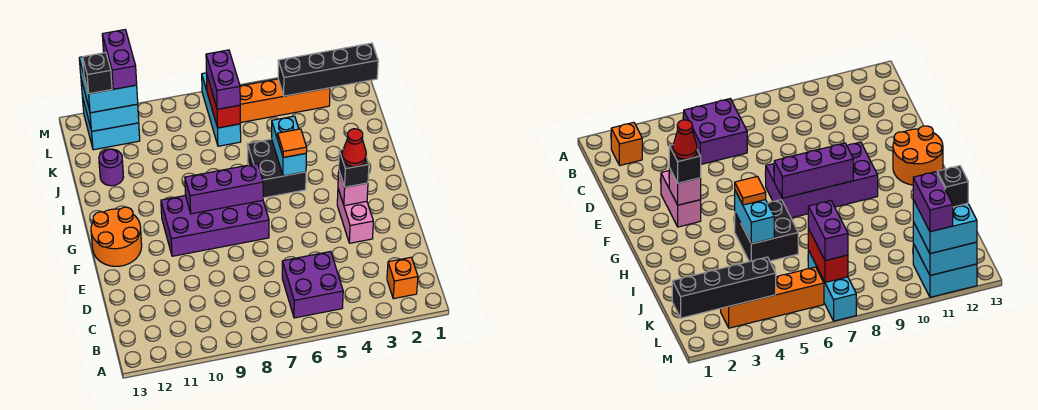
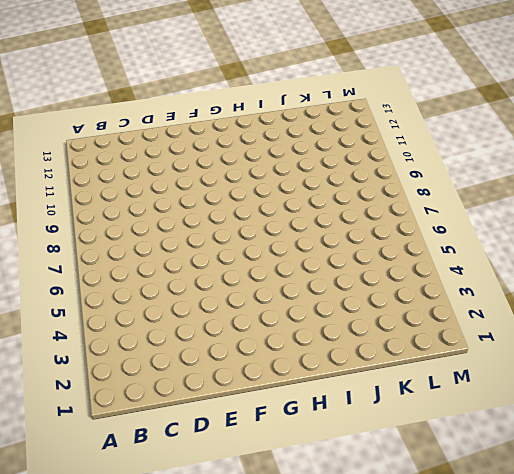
none -> orange brick B2 level 1
none -> purple brick B5:C6 level 1
none -> pink brick E3:F3 level 1

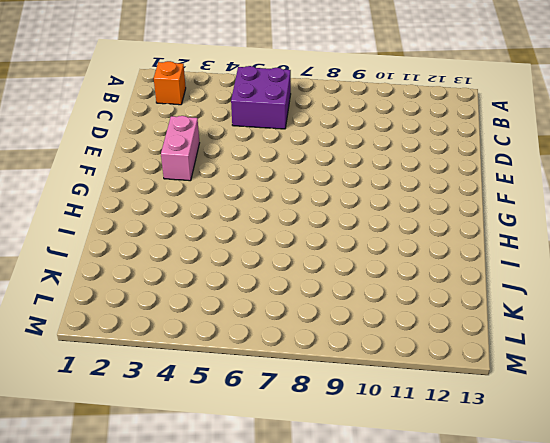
none -> purple brick F7:G10 level 1
none -> orange round brick F12:G13 level 1
none -> black brick H5:I6 level 1

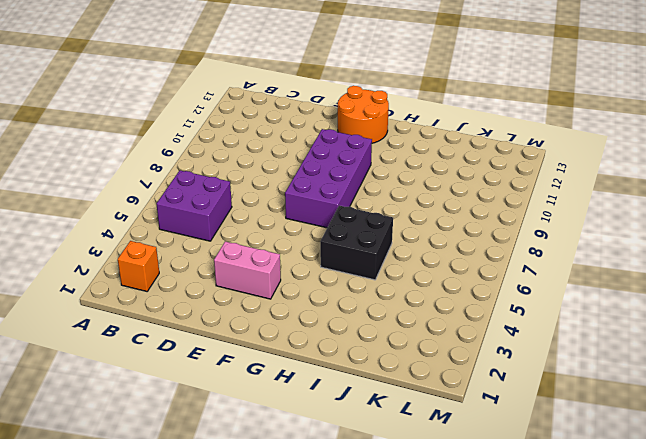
none -> purple round brick J12 level 1
none -> cyan brick K7:M7 level 1
none -> orange brick L3:L6 level 1

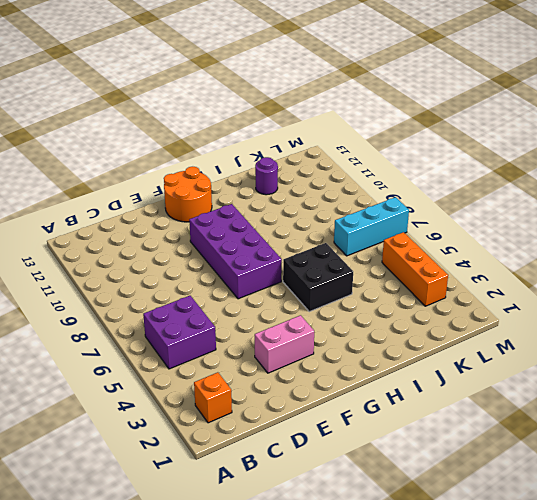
orange brick L3:L5 level 1 -> orange brick L3:L6 level 1
none -> cyan brick L11:M12 level 1
none -> pink brick F3 level 2
none -> purple brick G7:G9 level 2

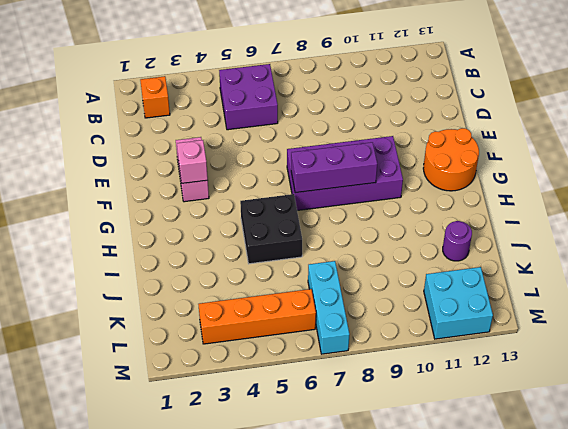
none -> cyan brick H5:I5 level 2
none -> red brick K7:L7 level 2
none -> black brick L1:L4 level 2

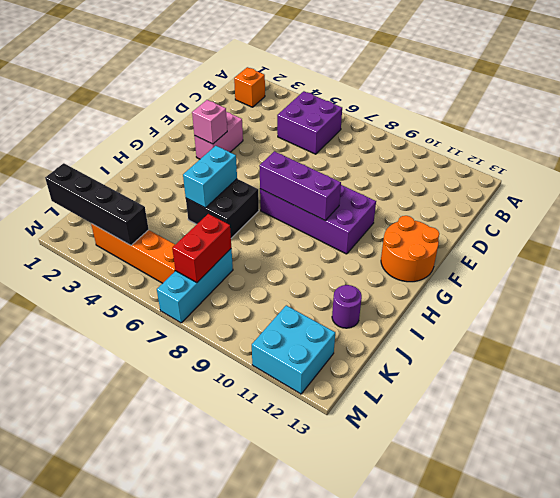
none -> cyan brick L11:M12 level 2
none -> black brick F3 level 3
none -> orange tile H5 level 3

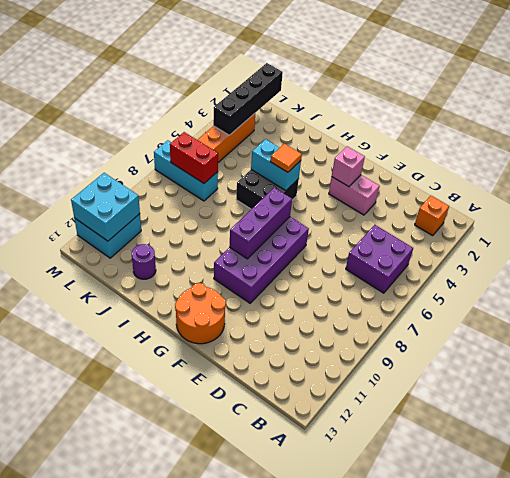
none -> black brick F3 level 3
none -> purple brick K7:L7 level 3
none -> cyan brick L11:M12 level 3

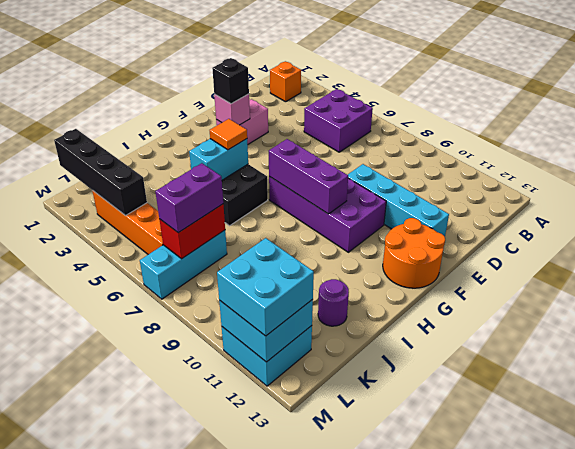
cyan brick E9:E12 level 1 -> none
none -> red cone F3 level 4
none -> purple brick L11:M11 level 4
none -> black brick L12 level 4

